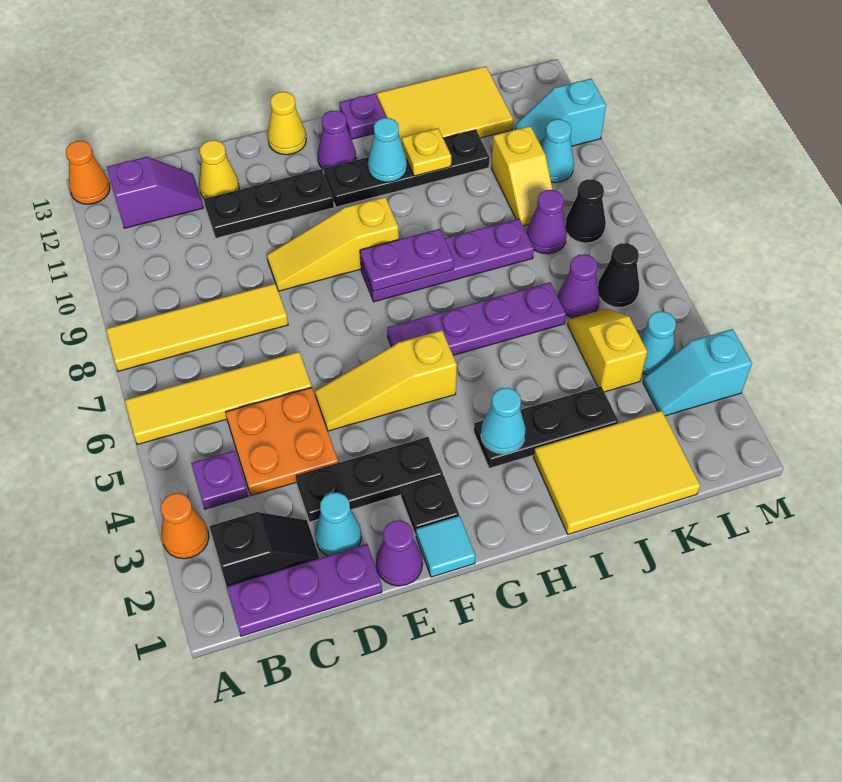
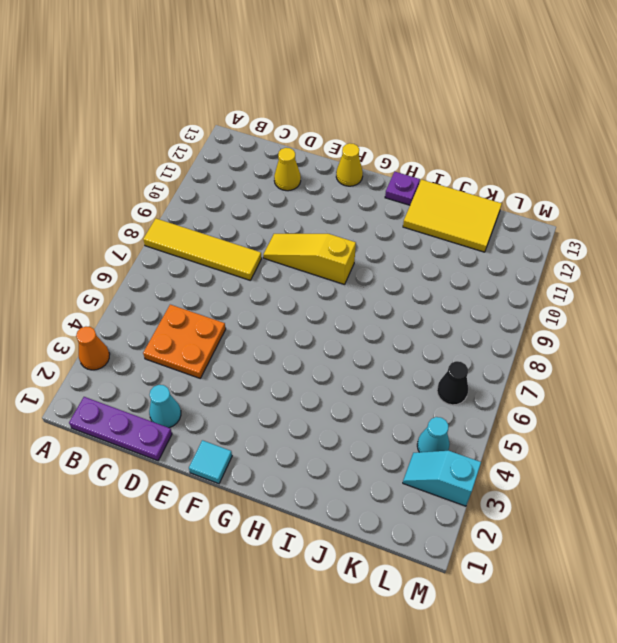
none -> yellow tile A6:D6 level 1
none -> orange cone A13 level 1
none -> black slope B2:C2 level 1 top B
none -> purple plate B4 level 1

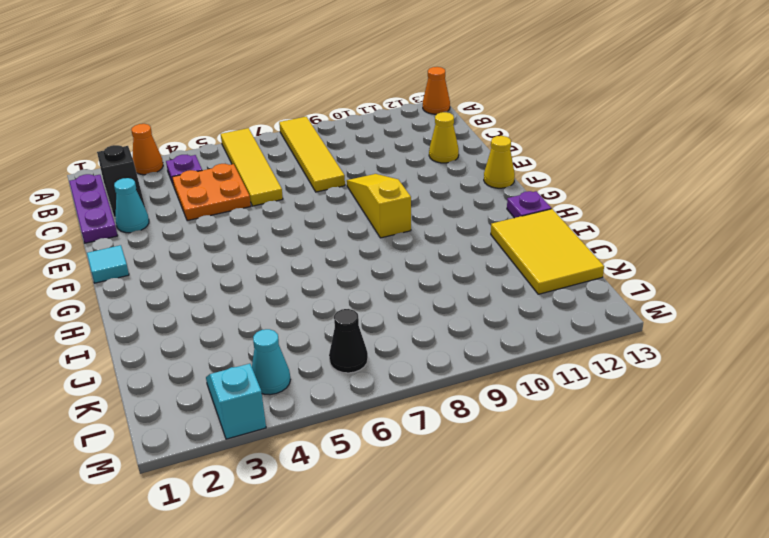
none -> purple slope B12:C12 level 1 top B
none -> black plate D3:F3 level 1
none -> black plate D11:F11 level 1
none -> purple cone E1 level 1

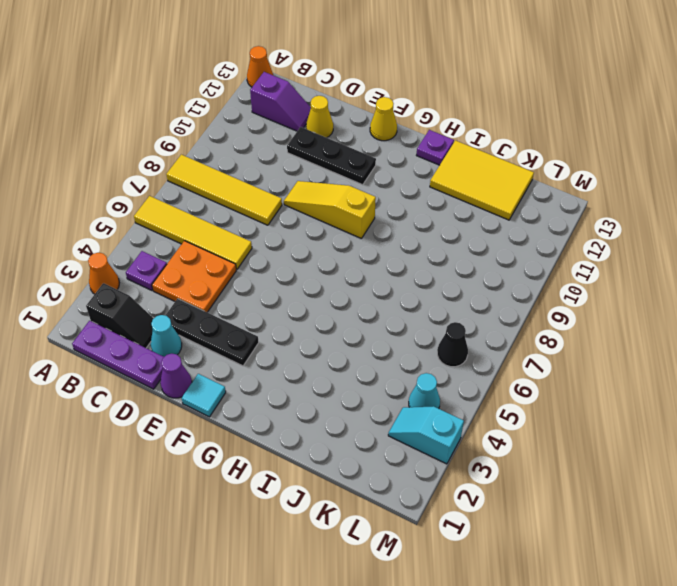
none -> yellow slope E5:G5 level 1 top G
none -> black plate F2 level 1
none -> purple plate G6:J6 level 1
none -> purple plate G8:J8 level 1

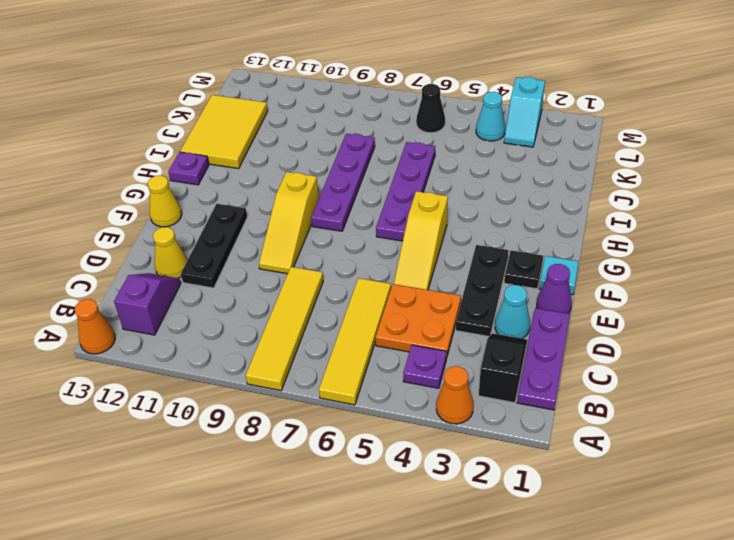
none -> black plate G11:J11 level 1
none -> purple cone G12 level 1
none -> black plate H3:J3 level 1
none -> yellow tile I1:K2 level 1

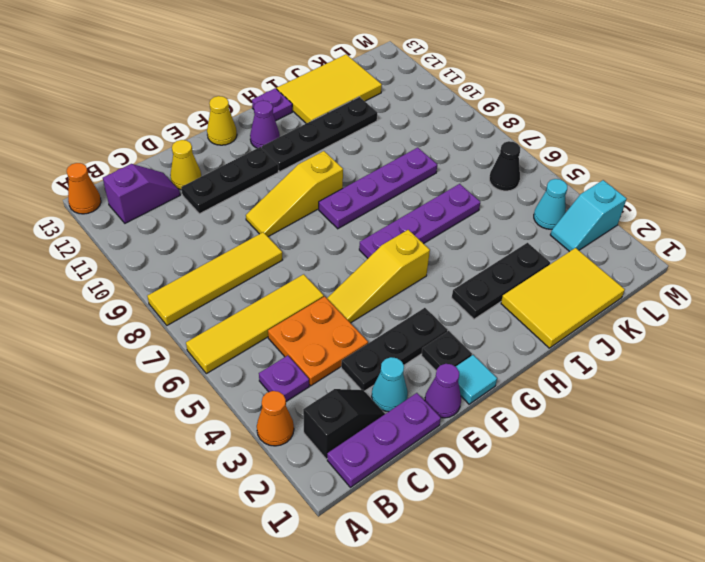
none -> yellow slope K4:K5 level 1 top 4
none -> purple cone K6 level 1
none -> purple cone K8 level 1
none -> yellow slope K9:K10 level 1 top 10

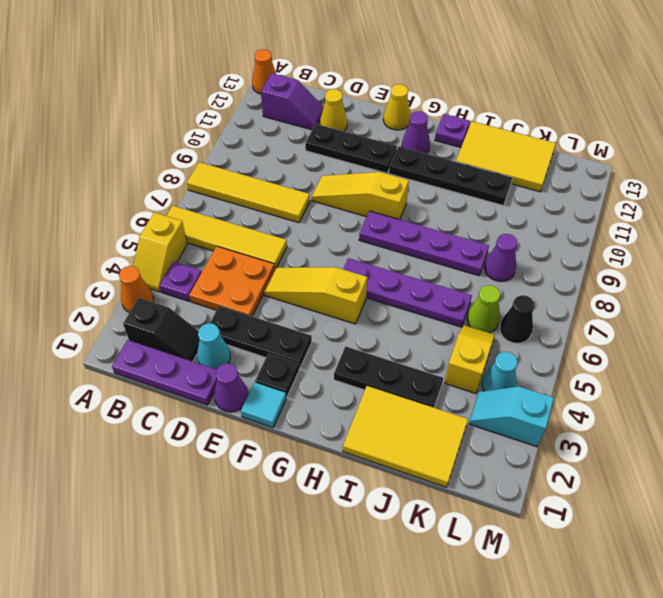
yellow slope A4:A5 level 1 top 5 -> yellow slope K9:K10 level 1 top 10
lime cone K6 level 1 -> purple cone K6 level 1
none -> black cone L8 level 1
none -> cyan cone L10 level 1
none -> cyan slope L11:M11 level 1 top M
none -> purple plate G8:H8 level 2

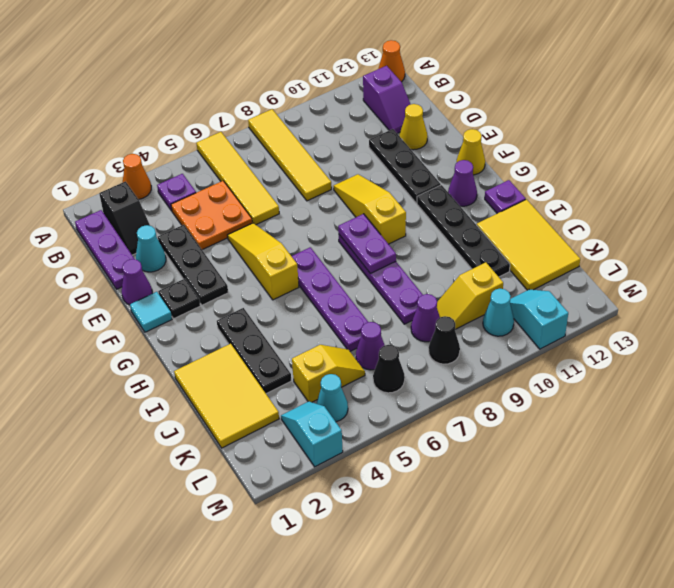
none -> cyan cone H3 level 2
none -> cyan cone H11 level 2
none -> yellow plate I11 level 2

